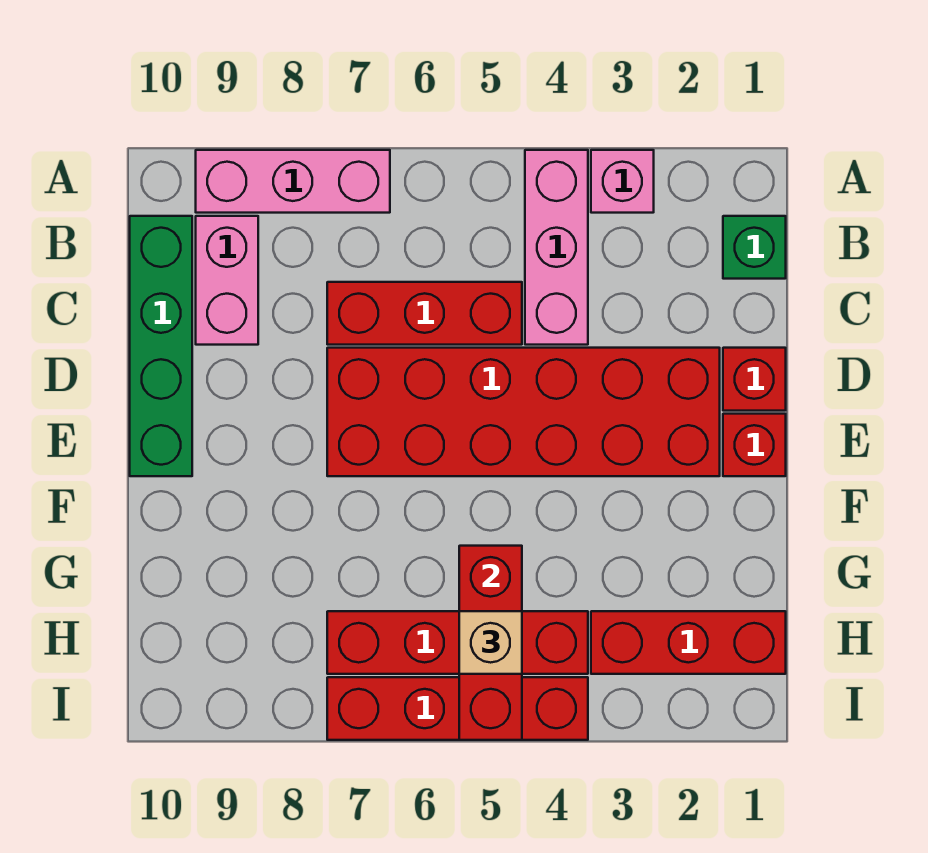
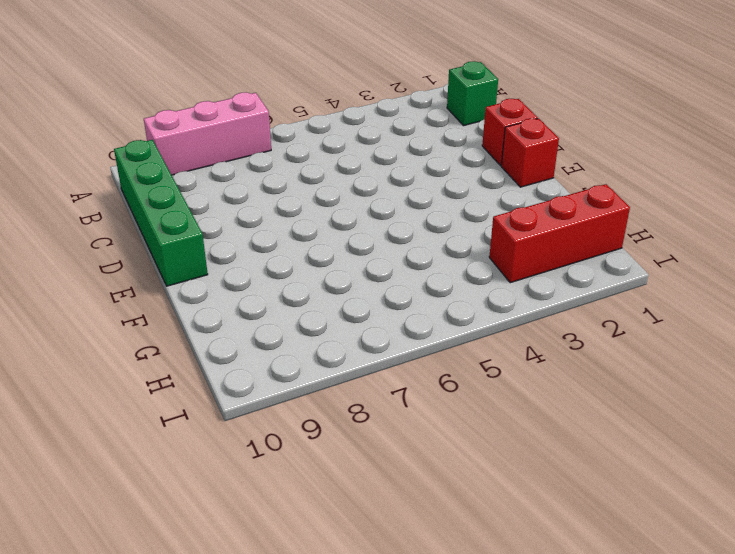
none -> pink brick A3 level 1
none -> pink brick A4:C4 level 1
none -> pink brick B9:C9 level 1

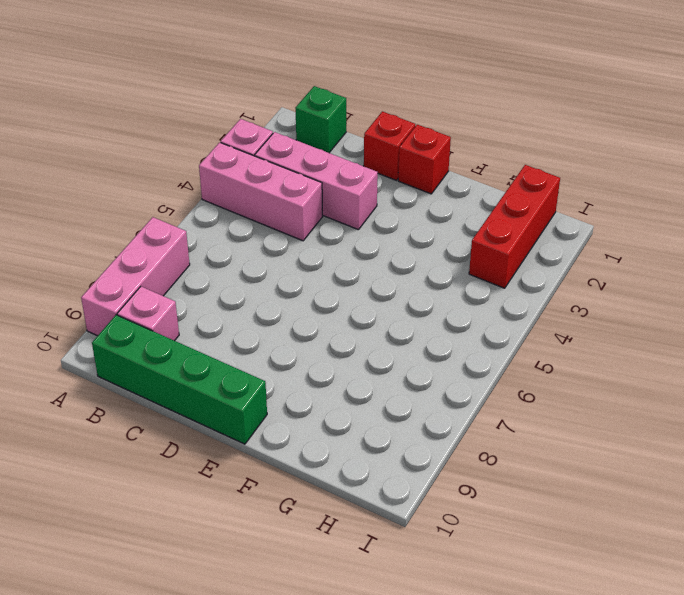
pink brick B3:D3 level 1 -> red brick D2:E7 level 1
pink brick B9 level 1 -> pink brick B9:C9 level 1
none -> red brick C5:C7 level 1
none -> red brick H4:H7 level 1
none -> red brick I4:I7 level 1

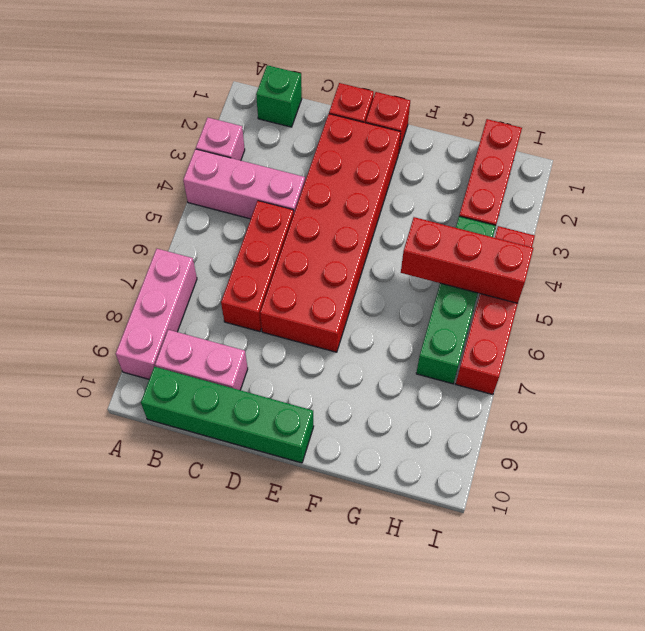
green brick H4:H7 level 1 -> red brick H4:H7 level 1
none -> tan brick H5 level 3

